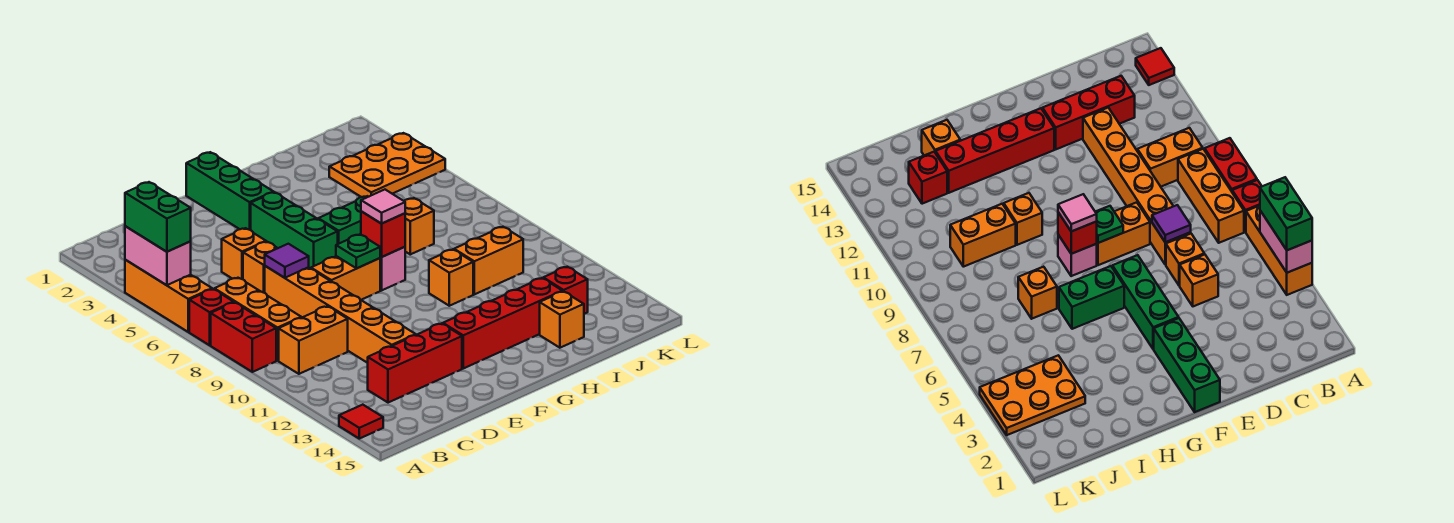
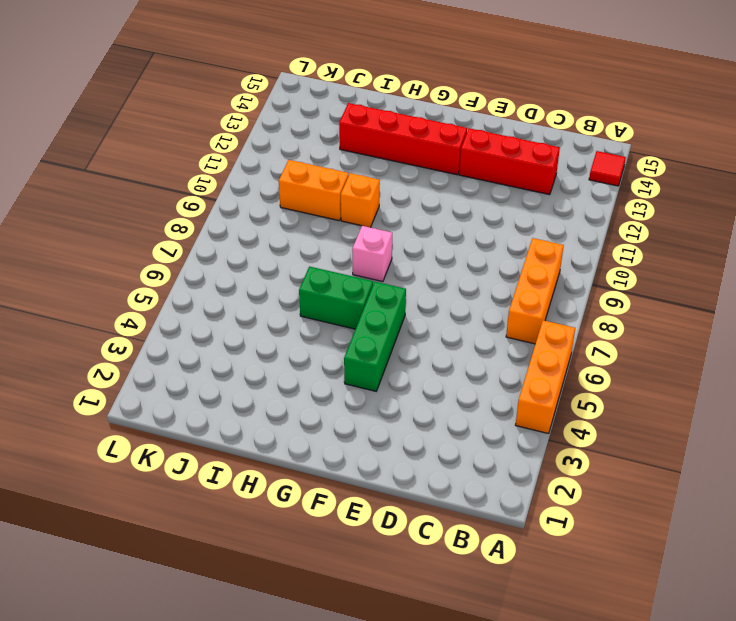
none -> red brick A7 level 1
none -> red brick A8:A9 level 1
none -> orange brick B10:C10 level 1

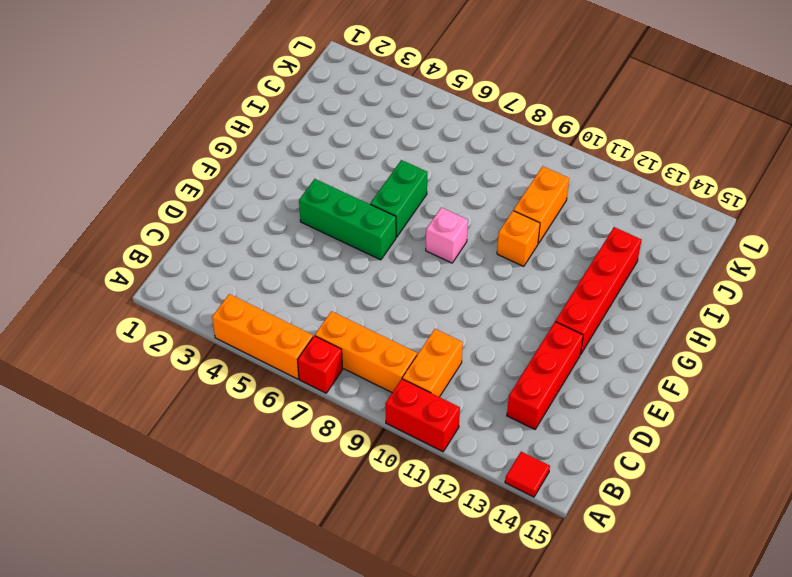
red brick A10:A11 level 1 -> red brick A8:A9 level 1
none -> orange brick D5 level 1
none -> orange brick D6 level 1
none -> orange brick D7:D12 level 1

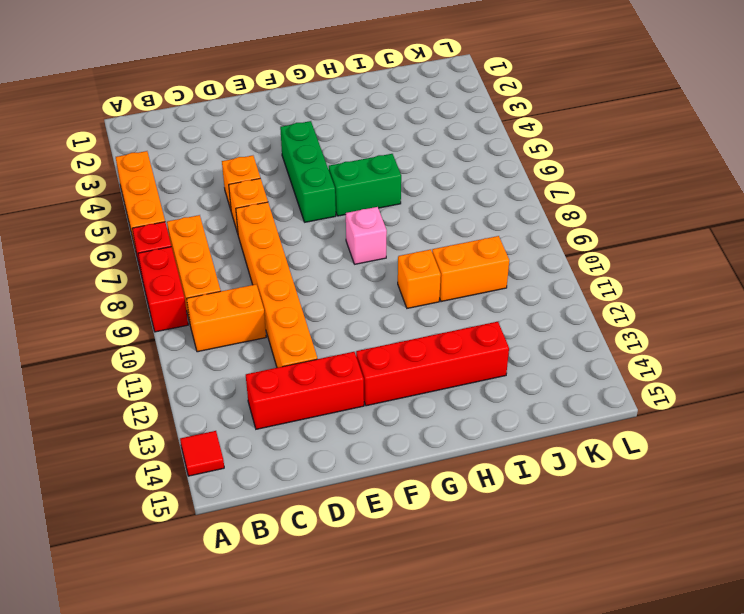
none -> orange brick E8:F8 level 1
none -> green brick F1:F3 level 1
none -> orange brick I7 level 1

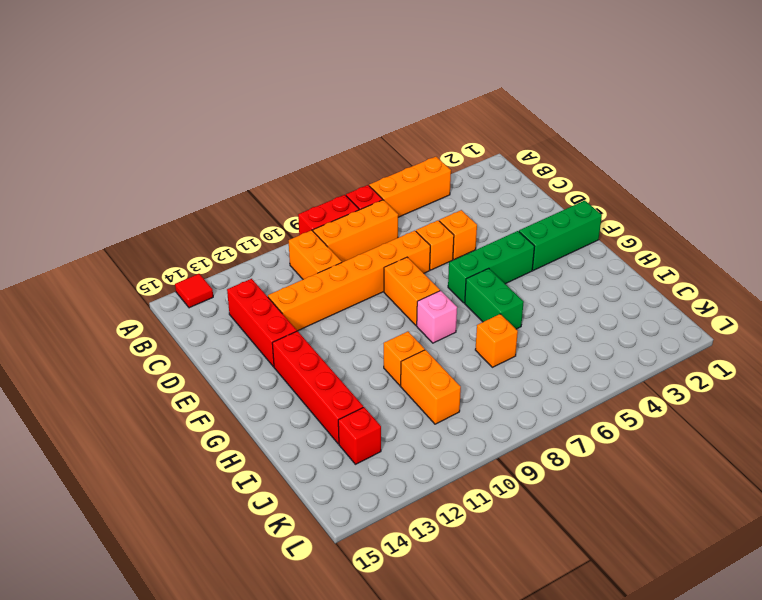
none -> orange brick I14 level 1
none -> orange plate J3:L4 level 1
none -> pink brick A4:A5 level 2

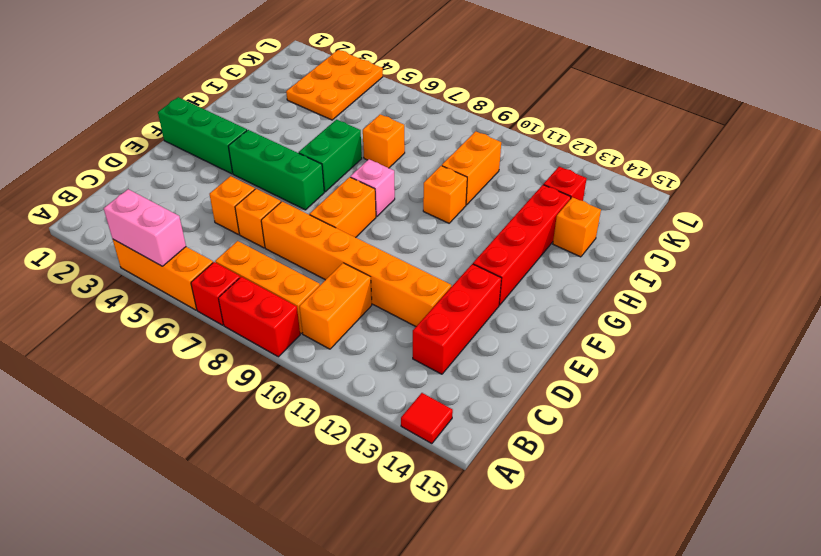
none -> purple tile D7 level 2
none -> green plate F8 level 2
none -> red brick G8 level 2

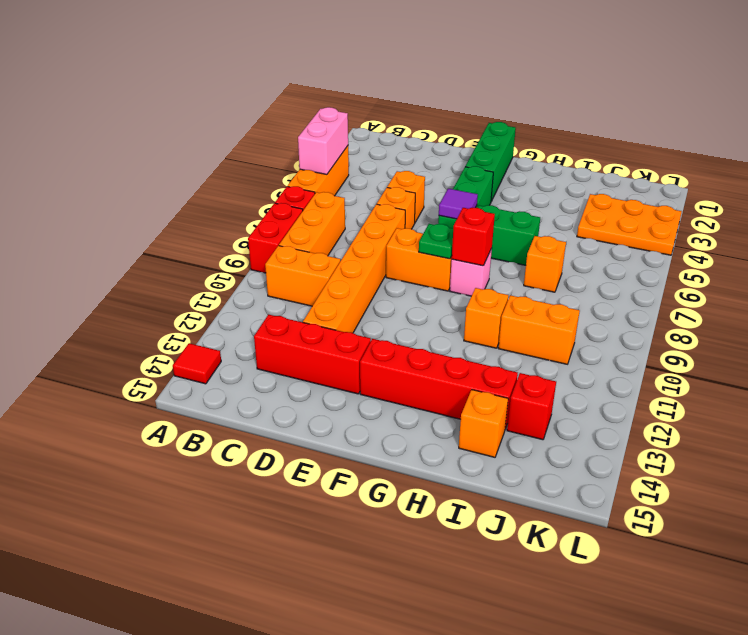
purple tile F6 level 2 -> purple tile D7 level 2
none -> green brick A4:A5 level 3
none -> pink tile G8 level 3

